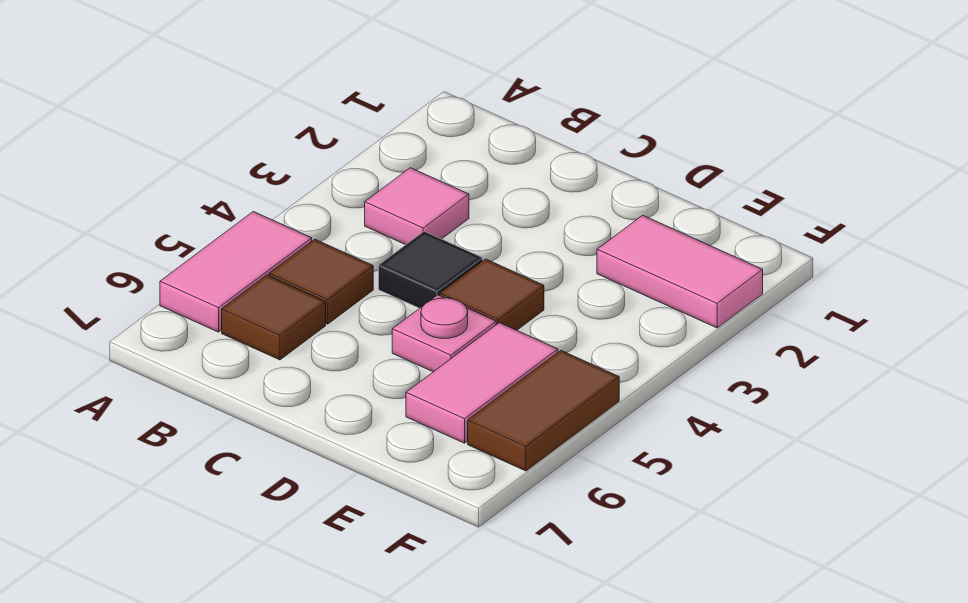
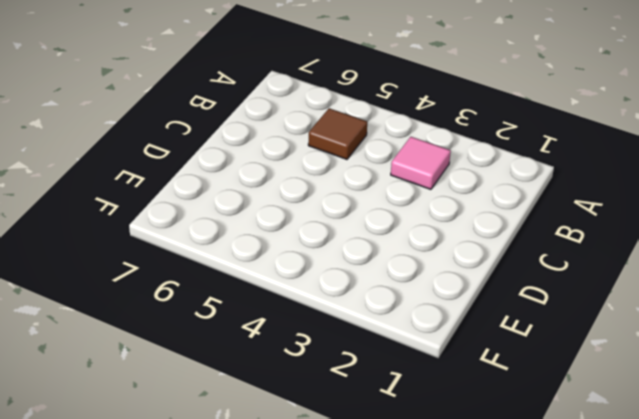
none -> pink tile A5:A6 level 1
none -> brown tile B6 level 1

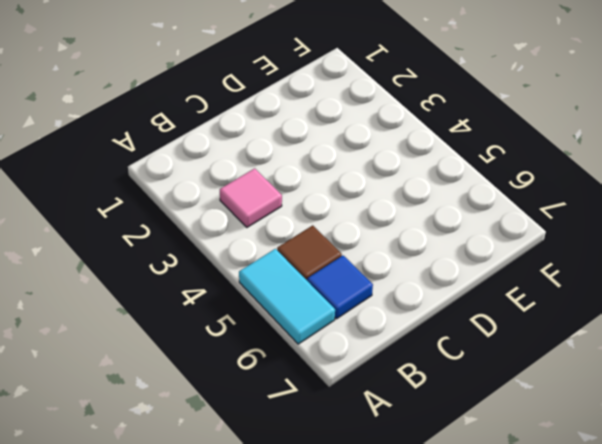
cyan tile A5:A6 level 1 -> pink tile A5:A6 level 1
blue tile B6 level 1 -> brown tile B6 level 1
none -> black tile C4 level 1
none -> brown tile D4 level 1

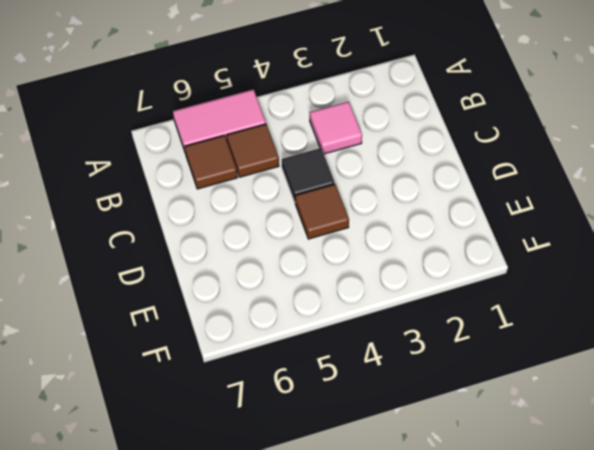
none -> pink plate D5 level 1
none -> pink tile E2:F2 level 1

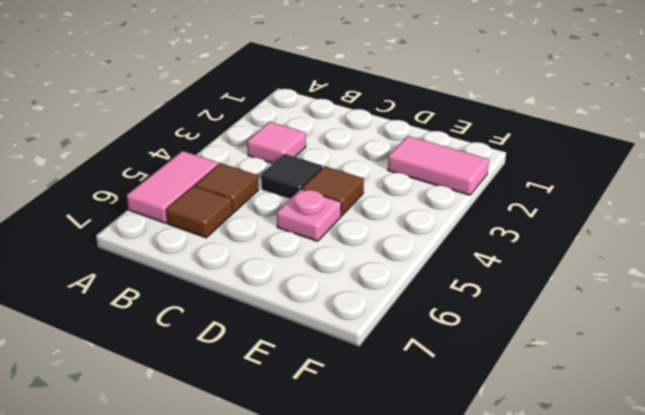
none -> pink tile E5:E6 level 1
none -> brown tile F5:F6 level 1

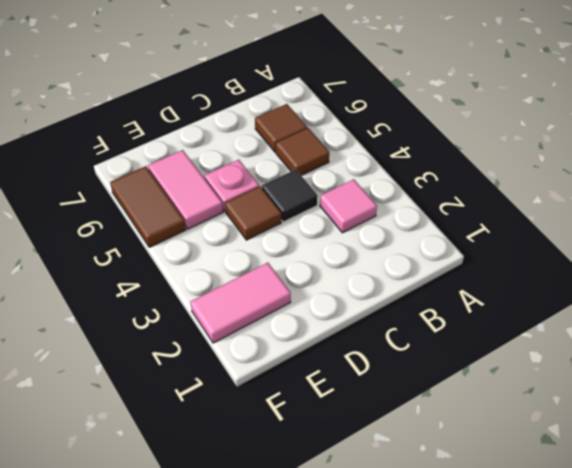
none -> pink tile A5:A6 level 1

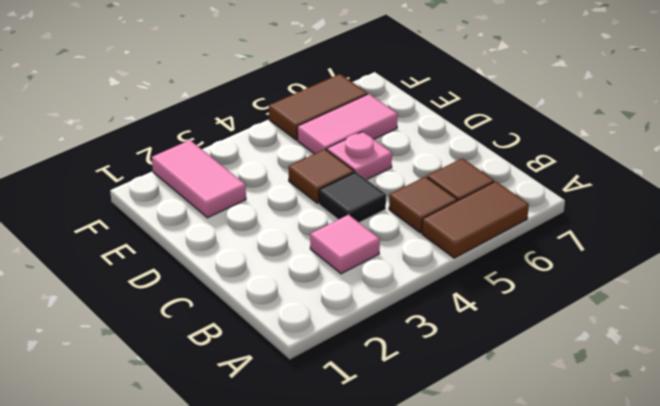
brown tile A5:A6 level 1 -> pink tile A5:A6 level 1

